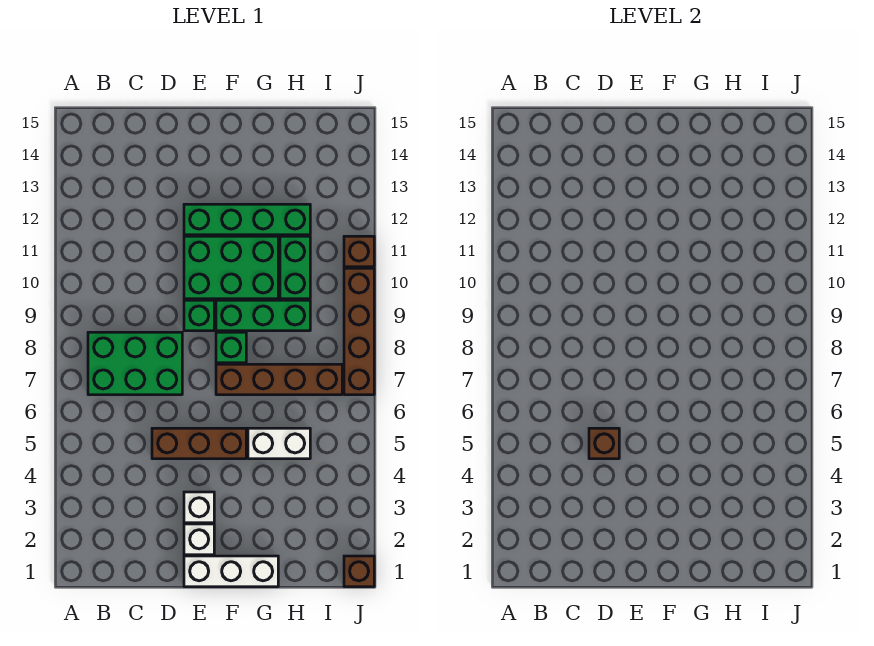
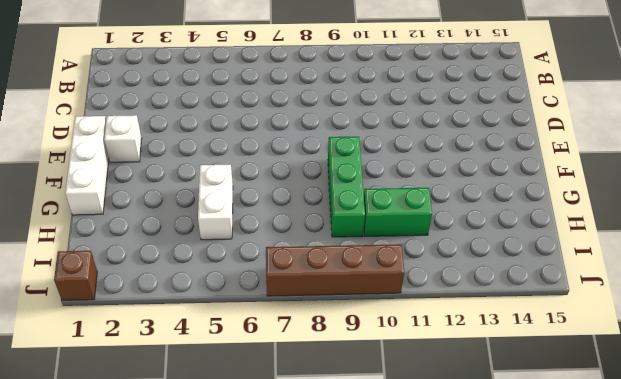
none -> green brick B7:D8 level 1
none -> brown brick D5:F5 level 1
none -> white brick E3 level 1

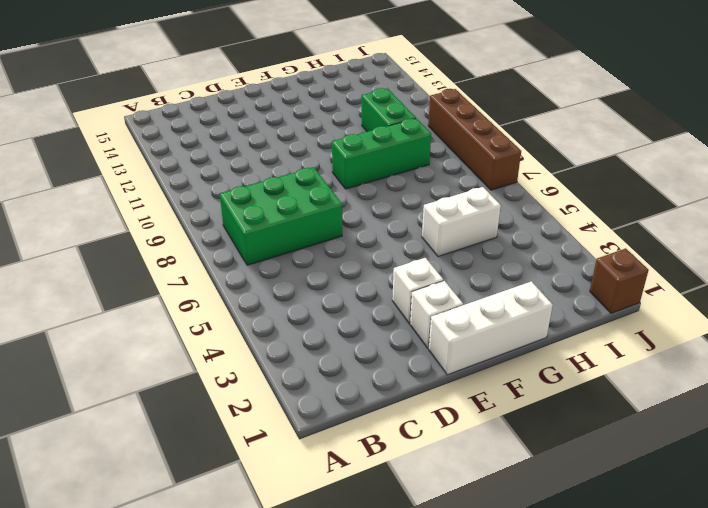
none -> brown brick D5:F5 level 1
none -> green brick E9 level 1
none -> green brick E10:G11 level 1

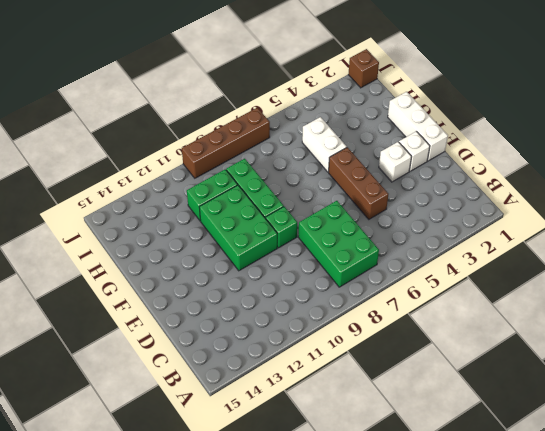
none -> green brick E12:H12 level 1
none -> brown brick F7:I7 level 1
none -> green brick F8 level 1

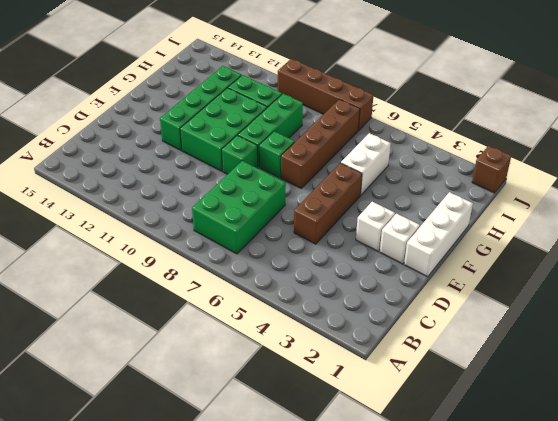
none -> brown brick J11 level 1
none -> brown brick D5 level 2

